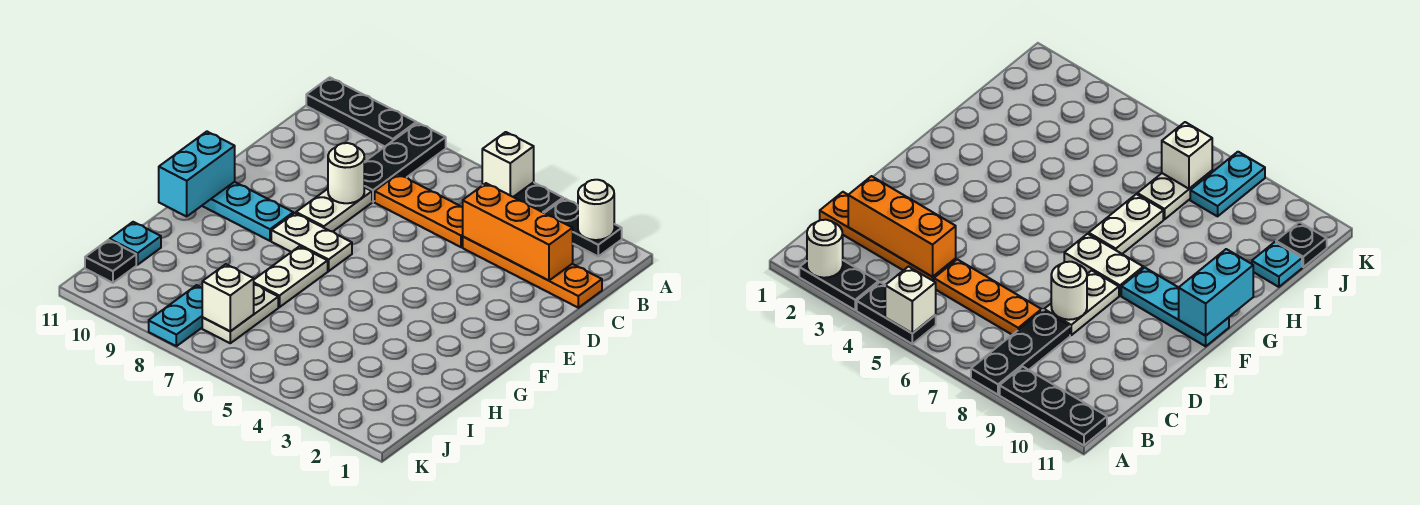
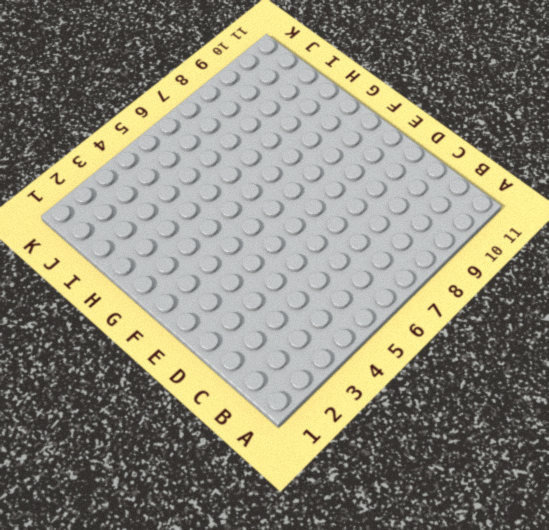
none -> black plate A2:A3 level 1
none -> black plate A4:A5 level 1
none -> black plate A8:C8 level 1

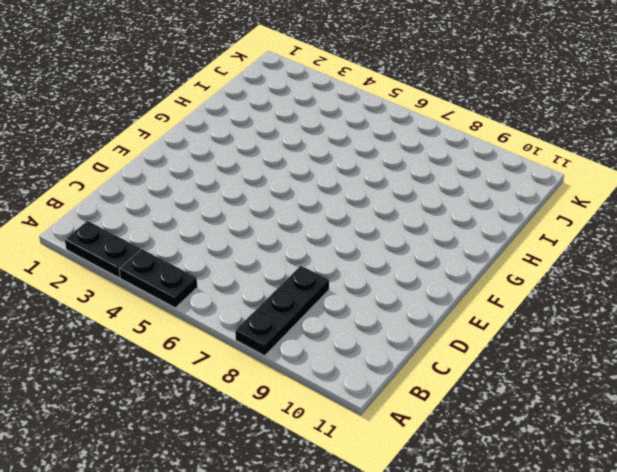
none -> black plate A9:A11 level 1
none -> orange plate C1:C4 level 1
none -> orange plate C5:C7 level 1

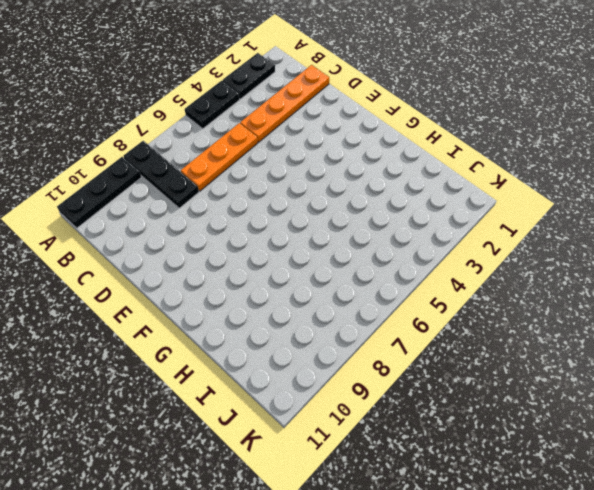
none -> white plate D8:E8 level 1
none -> white plate F7:F8 level 1
none -> cyan plate F9:F11 level 1

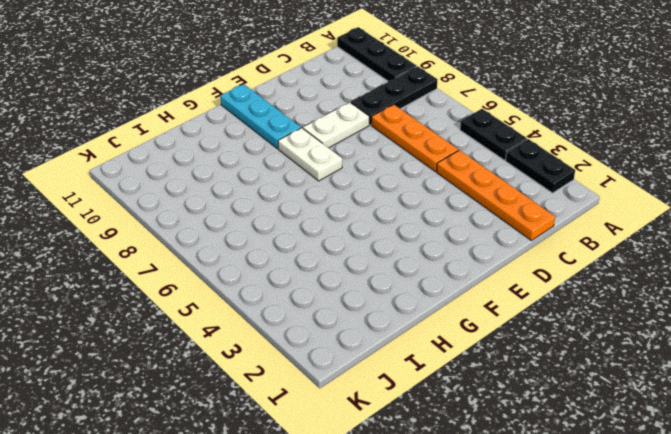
none -> white plate G7:H7 level 1
none -> white plate I7:J7 level 1
none -> cyan plate I11 level 1

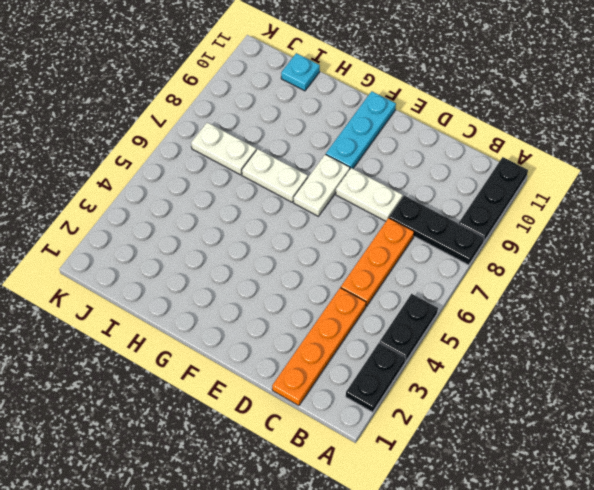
none -> cyan plate J8:K8 level 1
none -> black plate J11 level 1
none -> white round brick A2 level 2

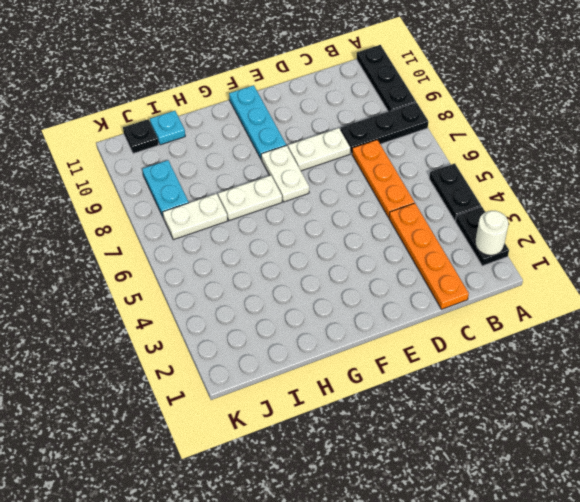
cyan plate J8:J9 level 1 -> cyan plate J8:K8 level 1
none -> white brick A5 level 2
none -> orange brick C2:C4 level 2
none -> white round brick D8 level 2

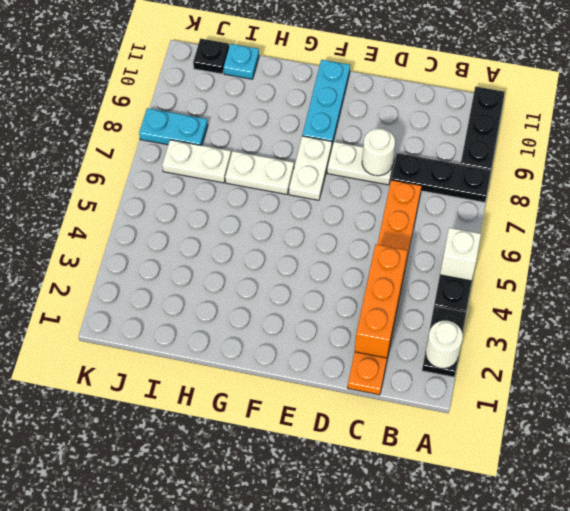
none -> cyan brick F11:G11 level 2
none -> white brick J7 level 2

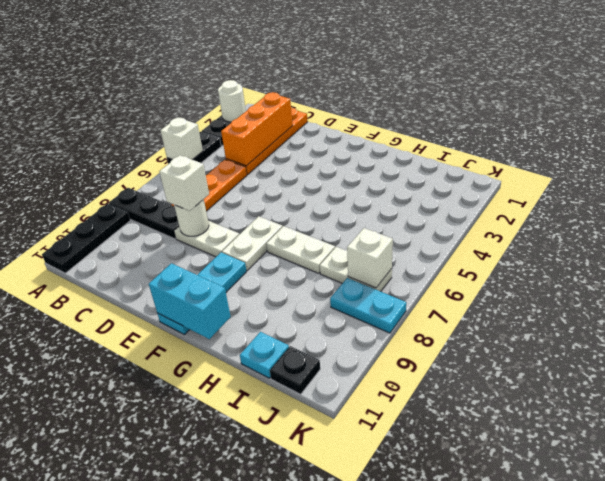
white brick D8 level 3 -> none

